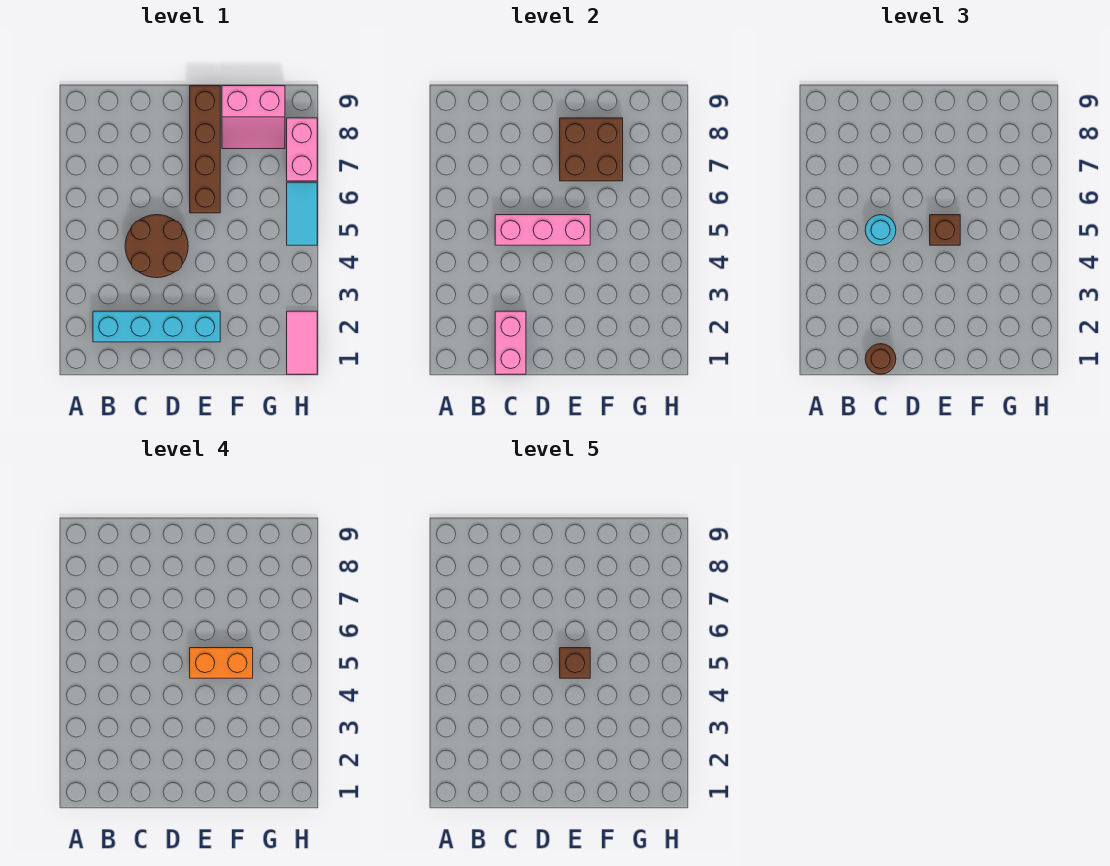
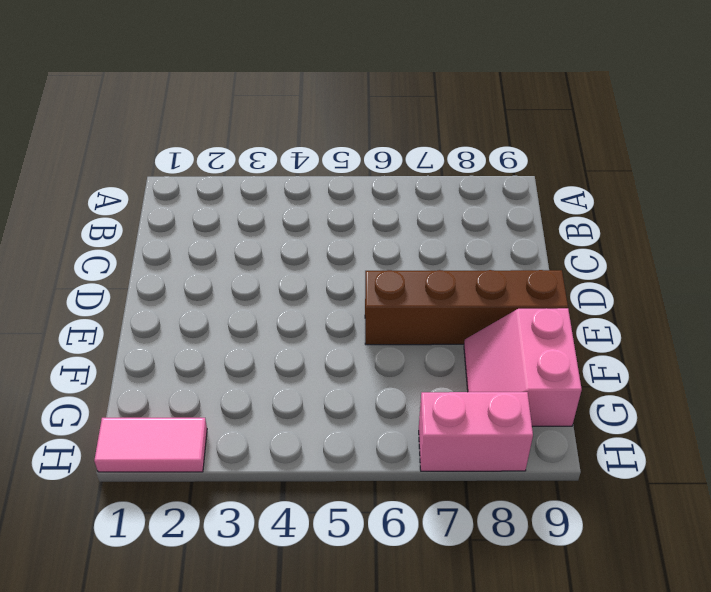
none -> cyan brick B2:E2 level 1
none -> brown round brick C4:D5 level 1
none -> cyan tile H5:H6 level 1

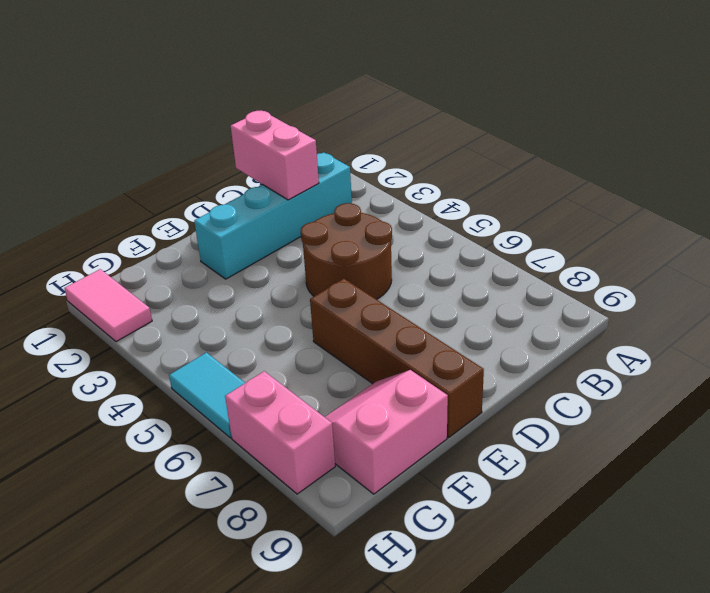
none -> pink brick C5:E5 level 2
none -> brown brick E7:F8 level 2
none -> brown round brick C1 level 3

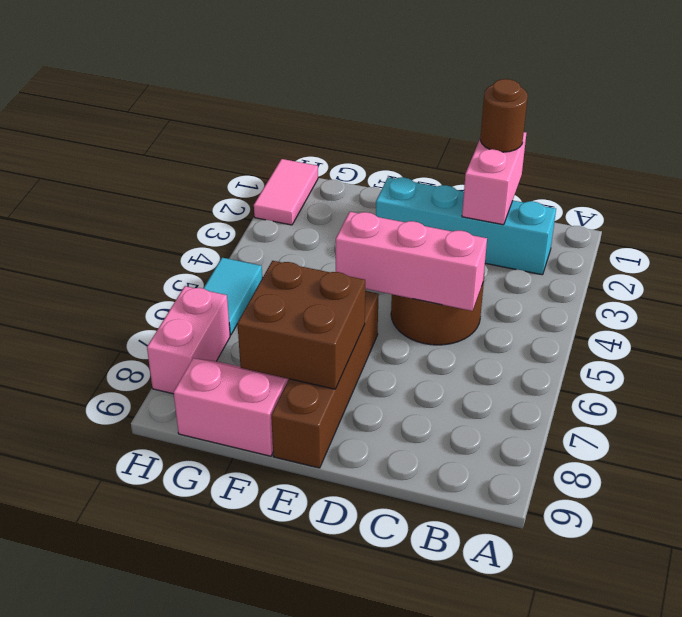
none -> cyan round brick C5 level 3
none -> brown brick E5 level 3
none -> orange brick E5:F5 level 4

